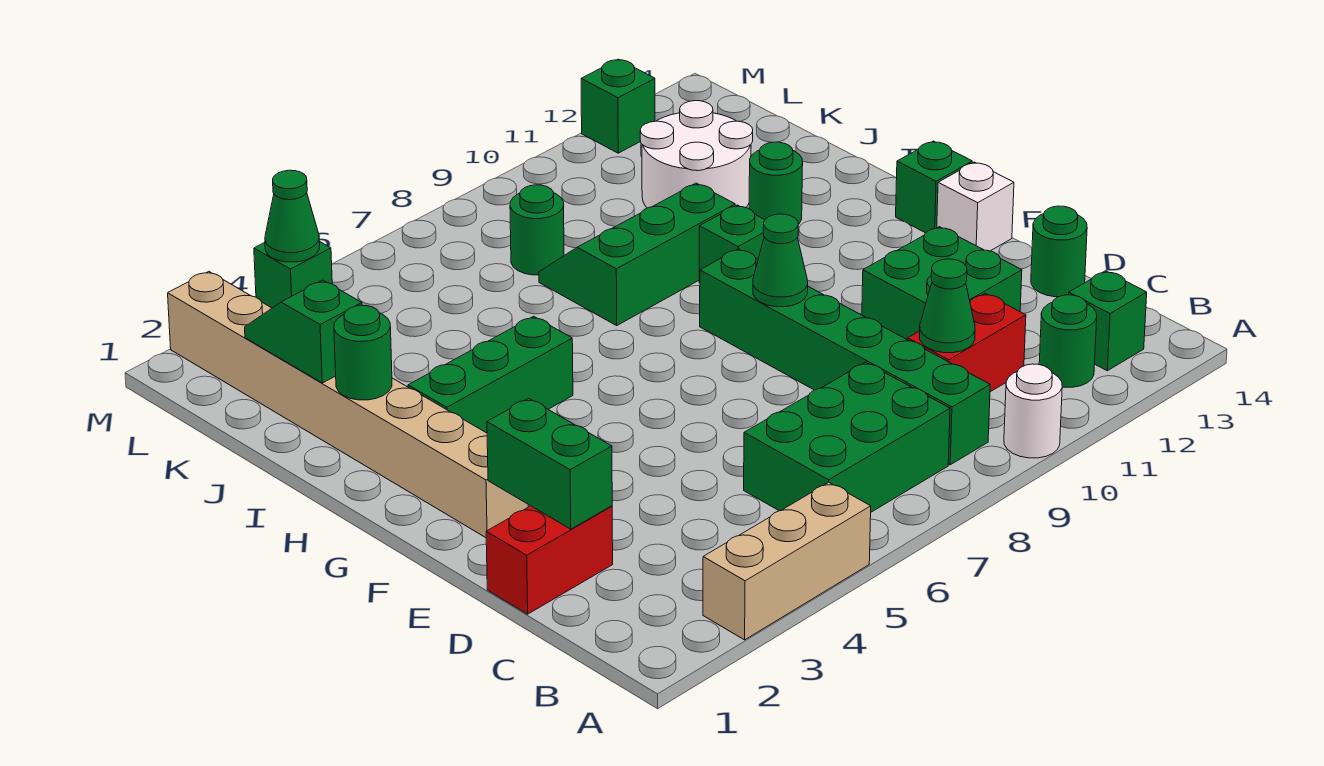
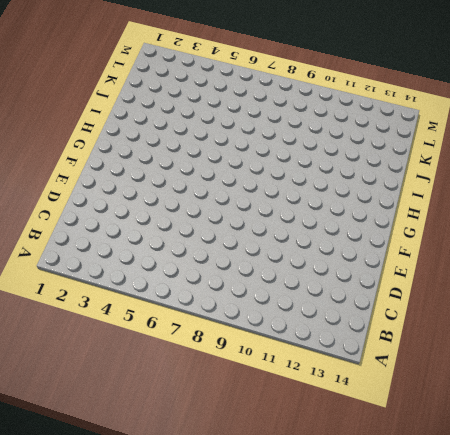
none -> tan brick A3:A5 level 1
none -> white round brick A10 level 1
none -> green brick B6:C8 level 1

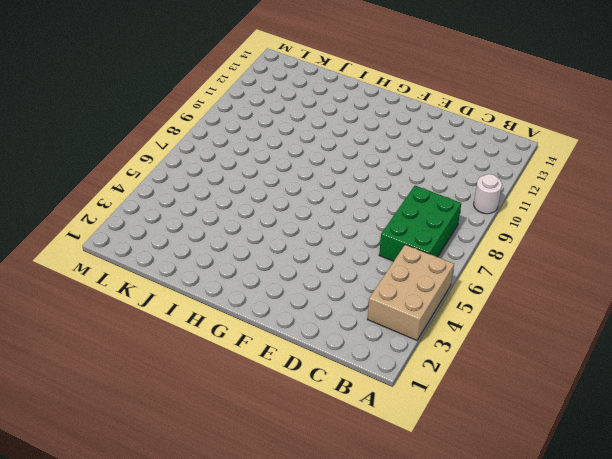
tan brick A3:B5 level 1 -> tan brick A3:A5 level 1
none -> green brick B9:G9 level 1
none -> green round brick B12 level 1
none -> green brick B13 level 1

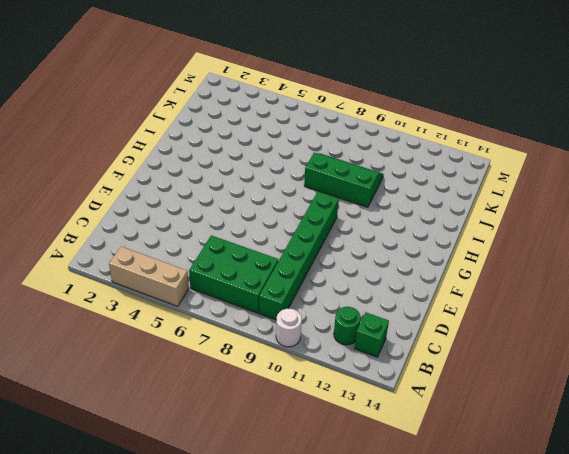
none -> red brick C10:C11 level 1
none -> red brick D1:D2 level 1
none -> green brick D11:E12 level 1

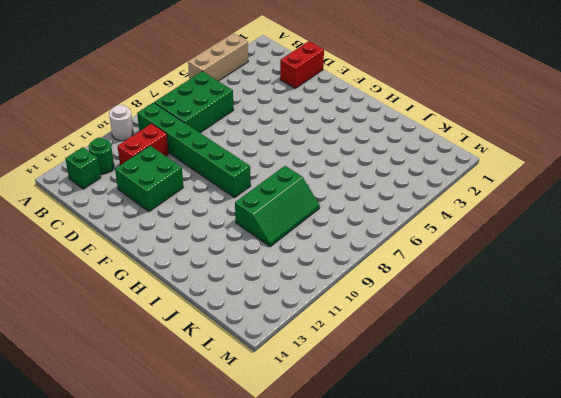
none -> green round brick D14 level 1
none -> tan brick F2:M2 level 1
none -> white brick F14 level 1

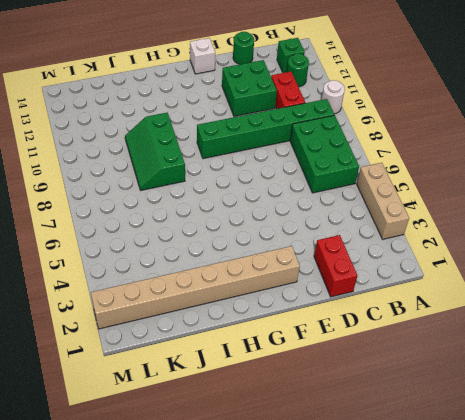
none -> green brick G14 level 1
none -> green brick H3:H5 level 1
none -> green brick H10 level 1

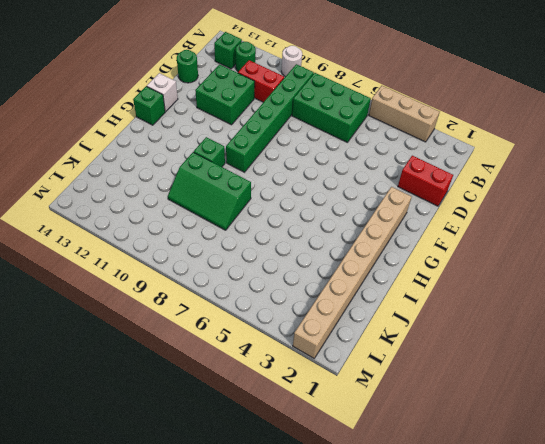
none -> green brick H3:H5 level 1
none -> green round brick I12 level 1
none -> white round brick J11:K12 level 1

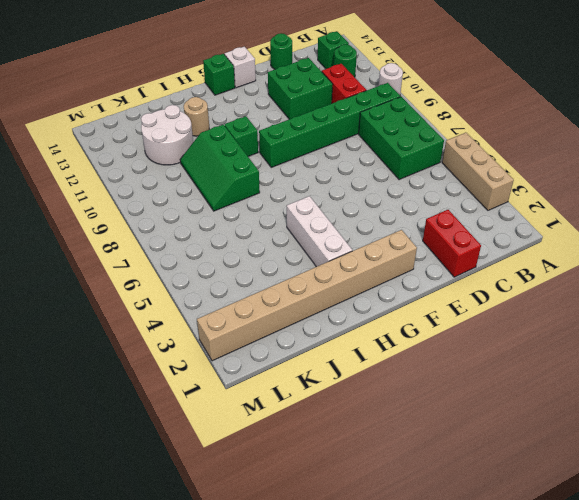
white brick H3:H5 level 1 -> green brick H3:H5 level 1
tan round brick I12 level 1 -> green round brick I12 level 1
none -> green round brick K8 level 1
none -> green brick M4 level 1
none -> green brick M12 level 1

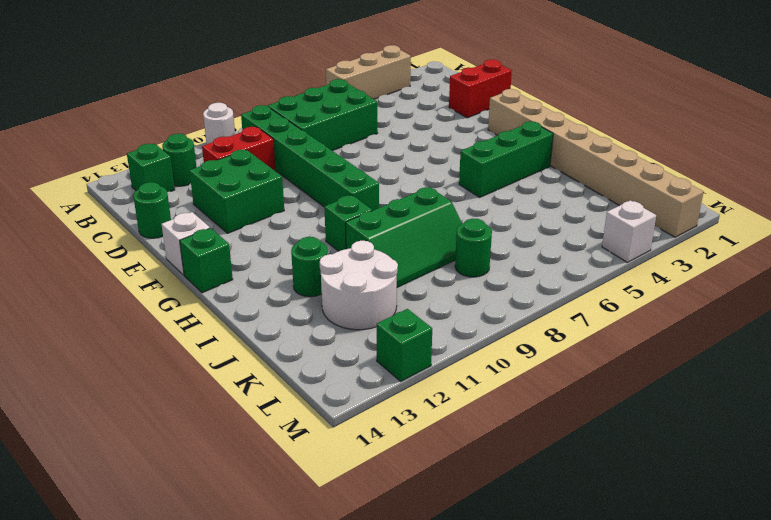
white brick M4 level 1 -> green brick M4 level 1
none -> green cone C10 level 2
none -> green brick D2:E2 level 2
none -> green cone F9 level 2

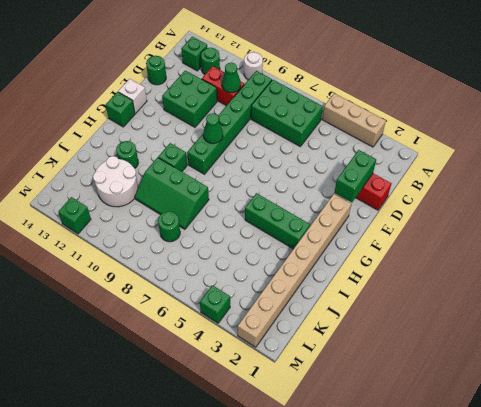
none -> green round brick I2 level 2
none -> green slope J2:K2 level 2 top J
none -> green cone M4 level 2

